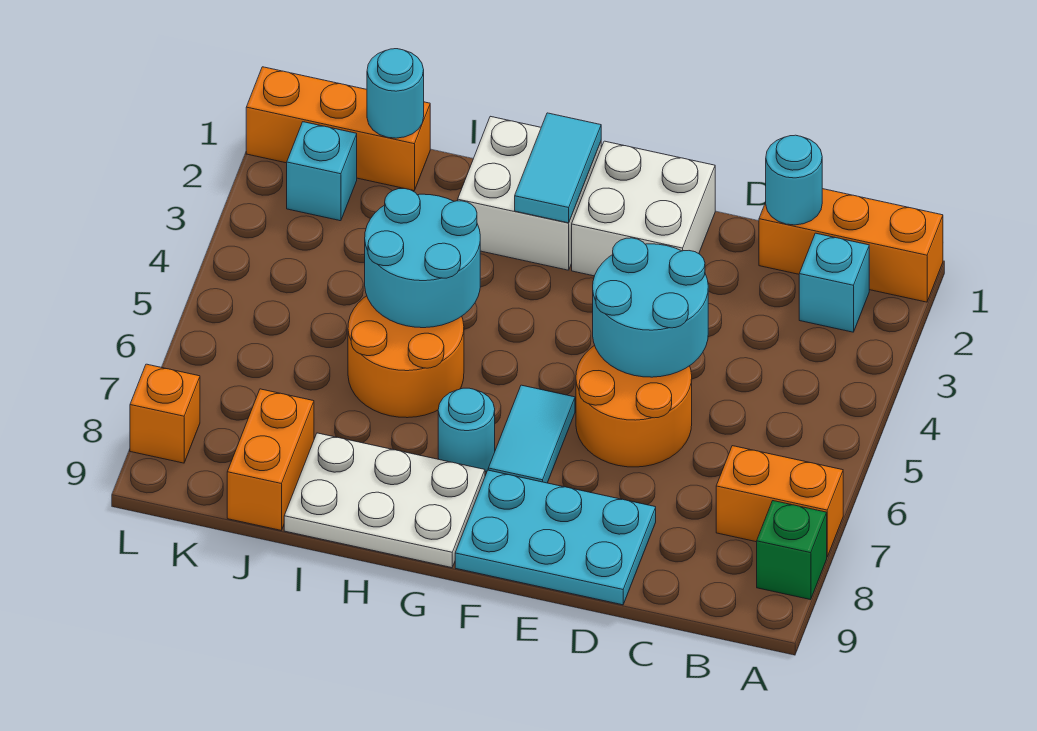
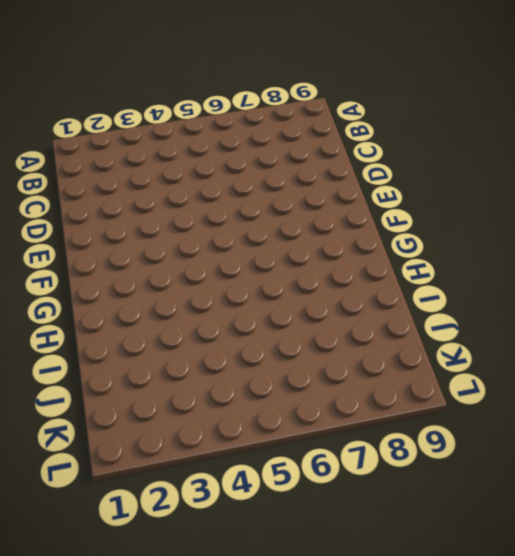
none -> orange brick A1:C1 level 1
none -> orange brick A7:B7 level 1
none -> green brick A8 level 1

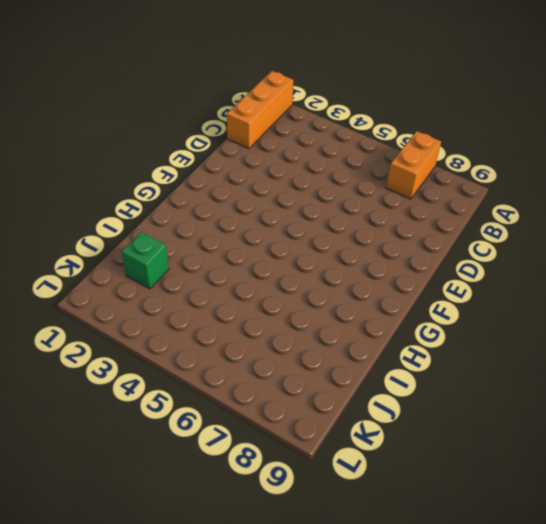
green brick J2 level 1 -> green brick A8 level 1
none -> cyan brick B2 level 1
none -> orange round brick D5:E6 level 1
none -> cyan plate D8:F9 level 1

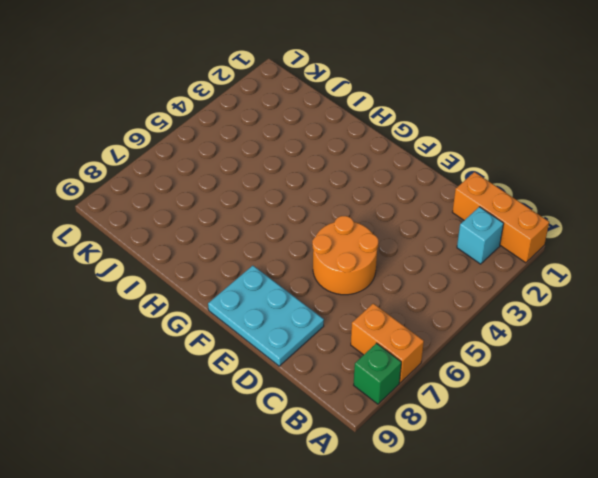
none -> white brick E1:F2 level 1
none -> cyan tile F6:F7 level 1
none -> white brick G1:H2 level 1

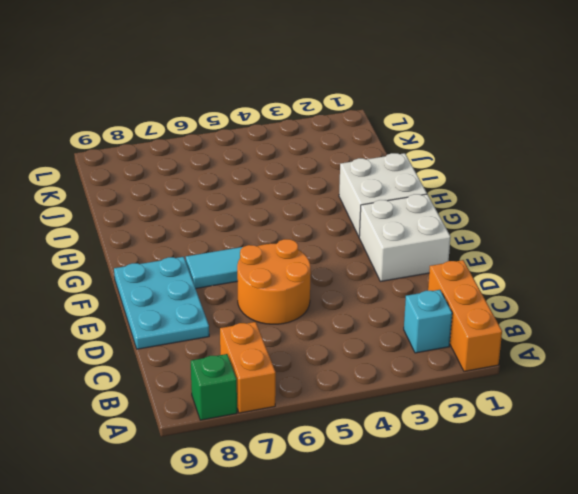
none -> cyan round brick G7 level 1
none -> white plate G8:I9 level 1
none -> orange round brick H5:I6 level 1

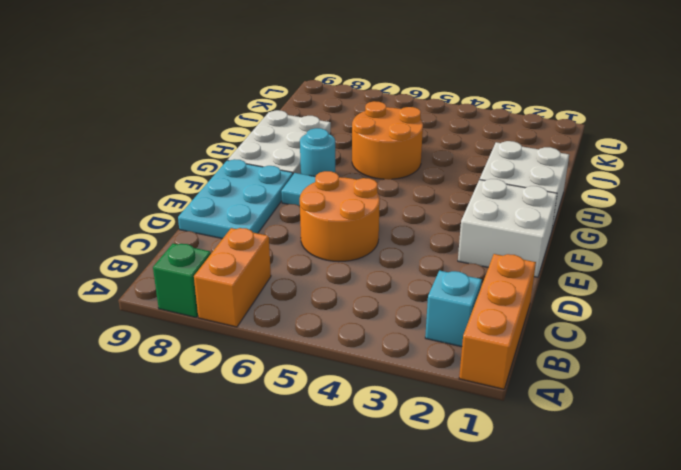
none -> orange brick J1:L1 level 1
none -> orange brick J8:J9 level 1
none -> cyan brick K2 level 1

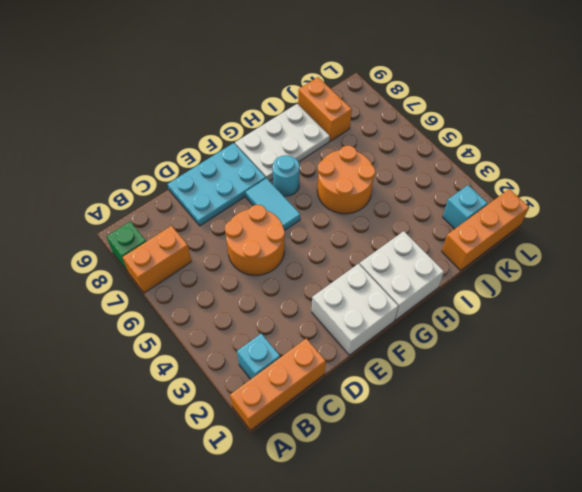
none -> orange brick L8 level 1
none -> cyan round brick C1 level 2
none -> cyan round brick D4:E5 level 2

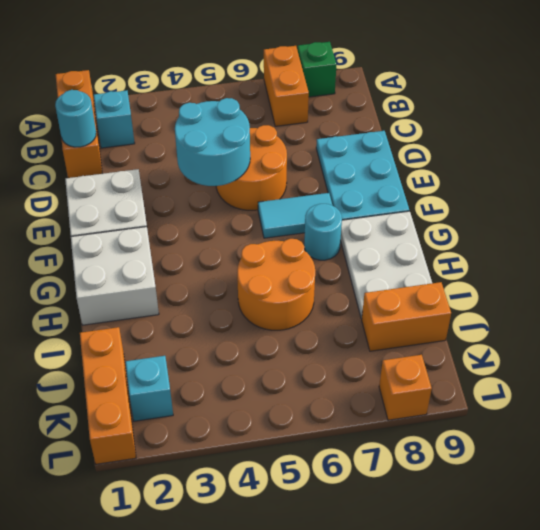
none -> cyan tile G1:G2 level 2
none -> cyan round brick H4:I5 level 2
none -> cyan round brick J1 level 2

